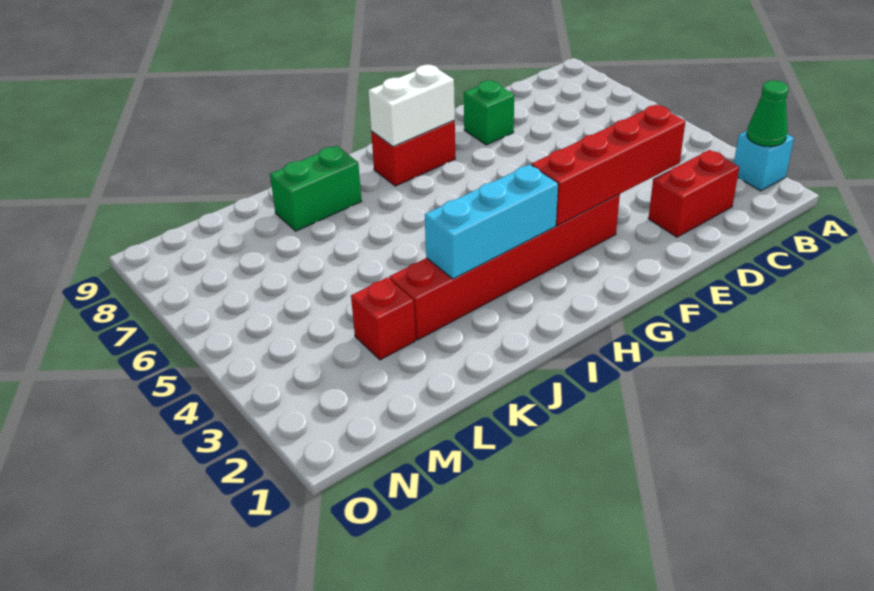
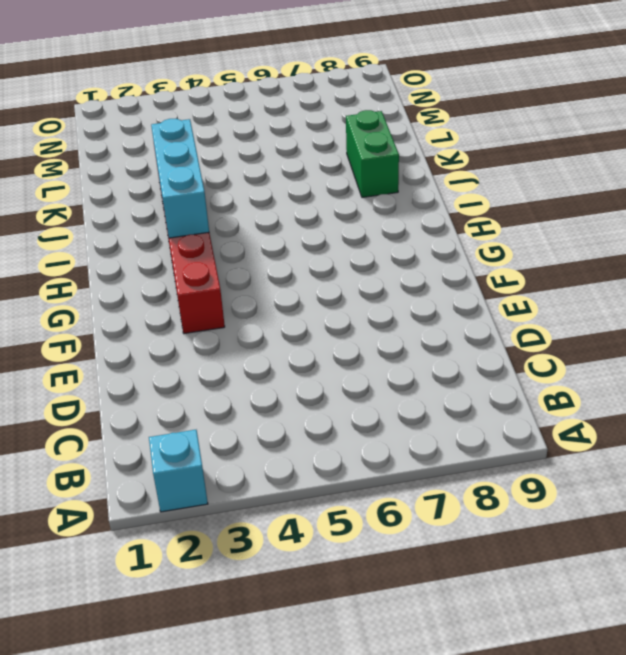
none -> red brick C2:D2 level 1
none -> green brick E8 level 1

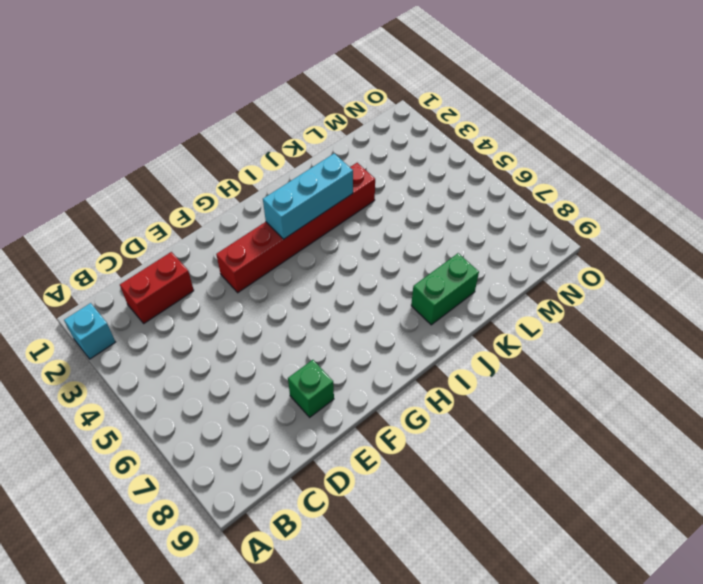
none -> red brick G8:H8 level 1
none -> red brick L3 level 1

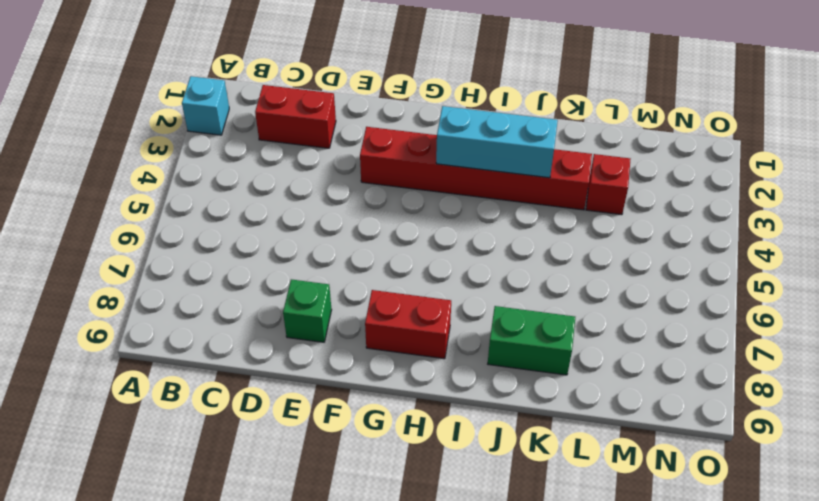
none -> green cone A2 level 2
none -> red brick D3:G3 level 2

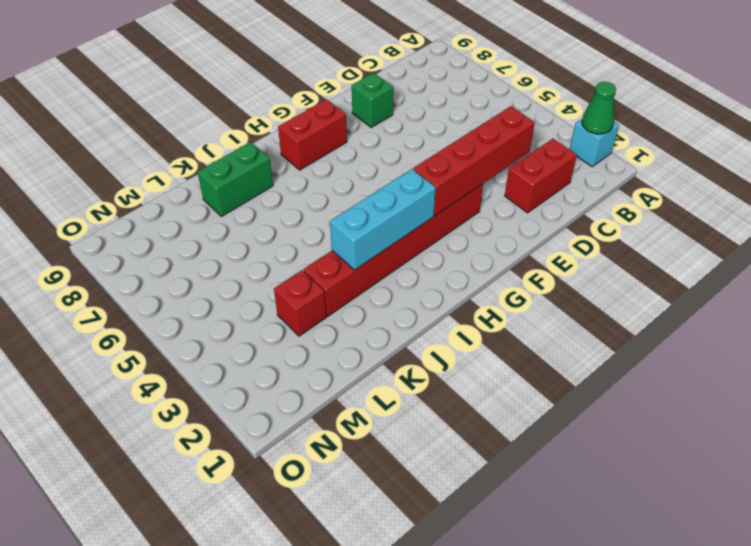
none -> white brick G8:H8 level 2

